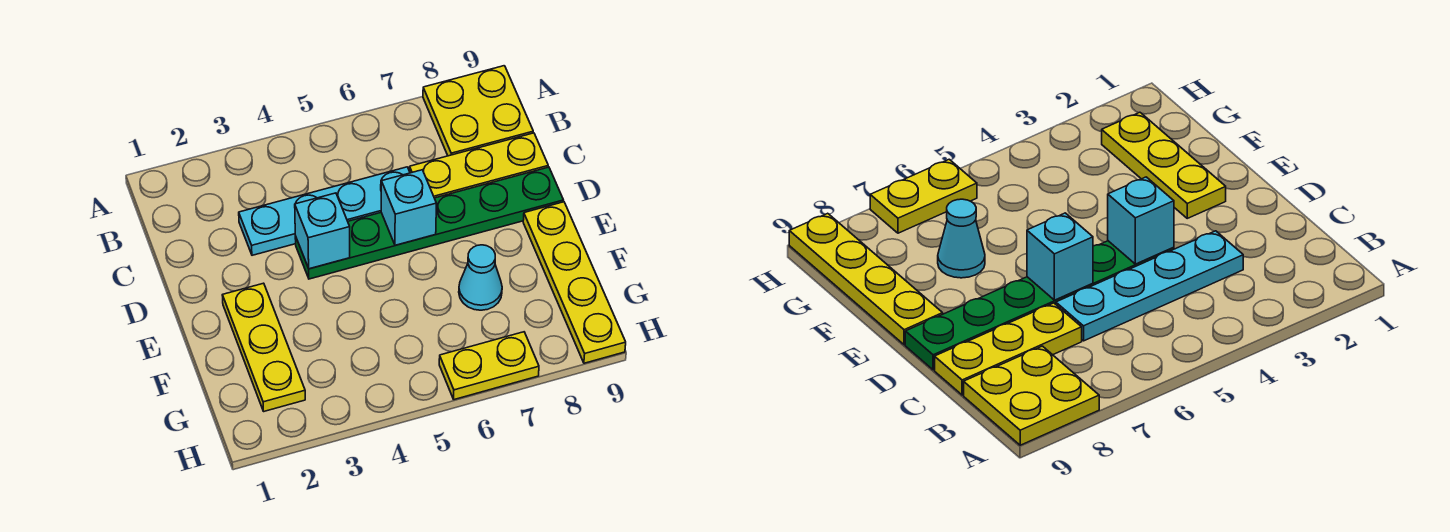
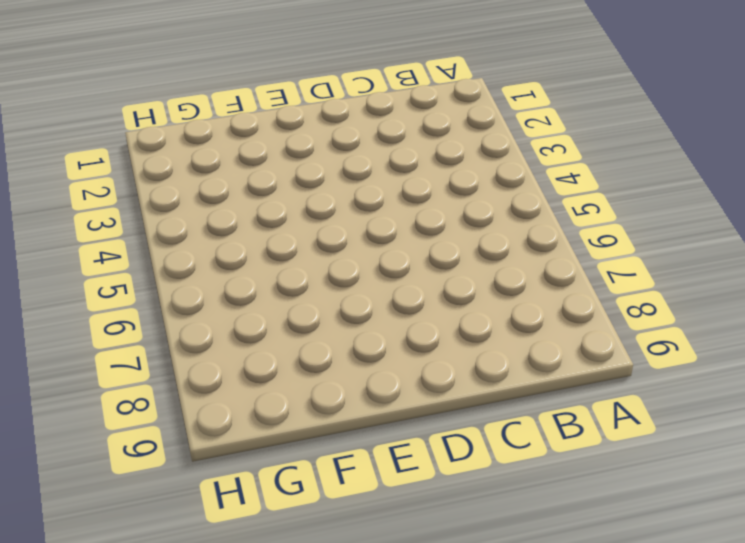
none -> yellow plate A8:B9 level 1
none -> cyan plate C3:C6 level 1

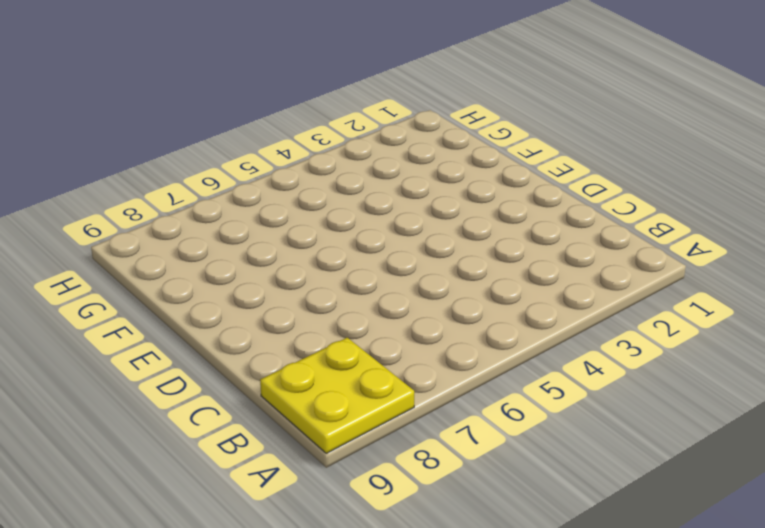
none -> cyan plate C3:C6 level 1
none -> yellow plate C7:C9 level 1

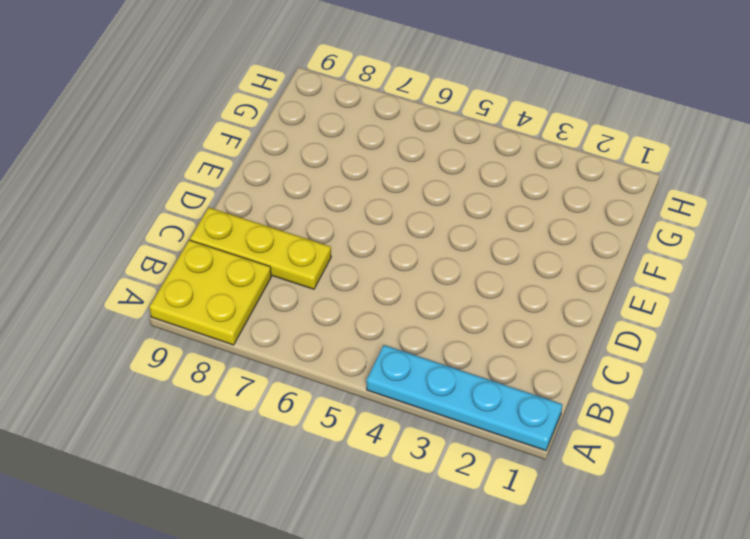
cyan plate A1:A4 level 1 -> cyan plate C3:C6 level 1
none -> green plate D4:D9 level 1
none -> yellow plate E2:G2 level 1

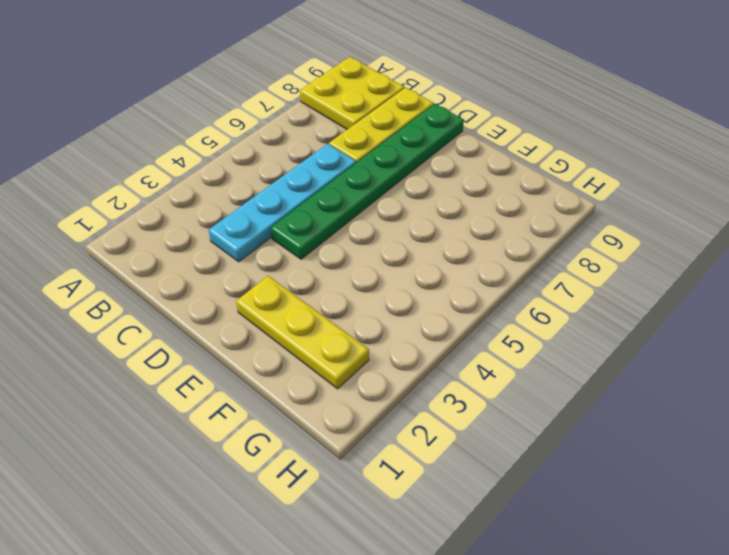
none -> yellow plate E9:H9 level 1
none -> cyan cone F7 level 1

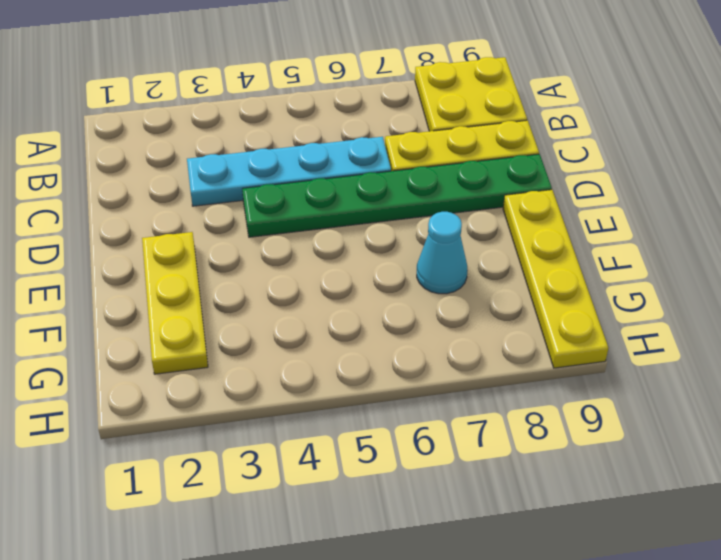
none -> yellow plate H6:H7 level 1
none -> cyan brick D4 level 2

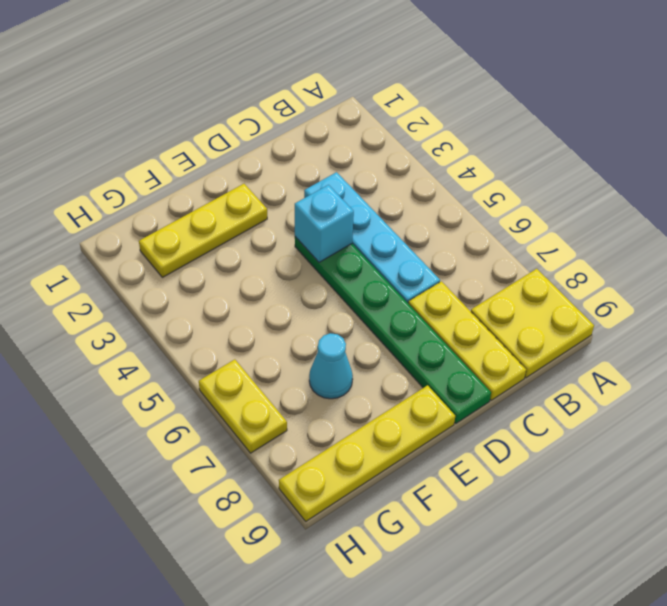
none -> cyan brick D6 level 2

